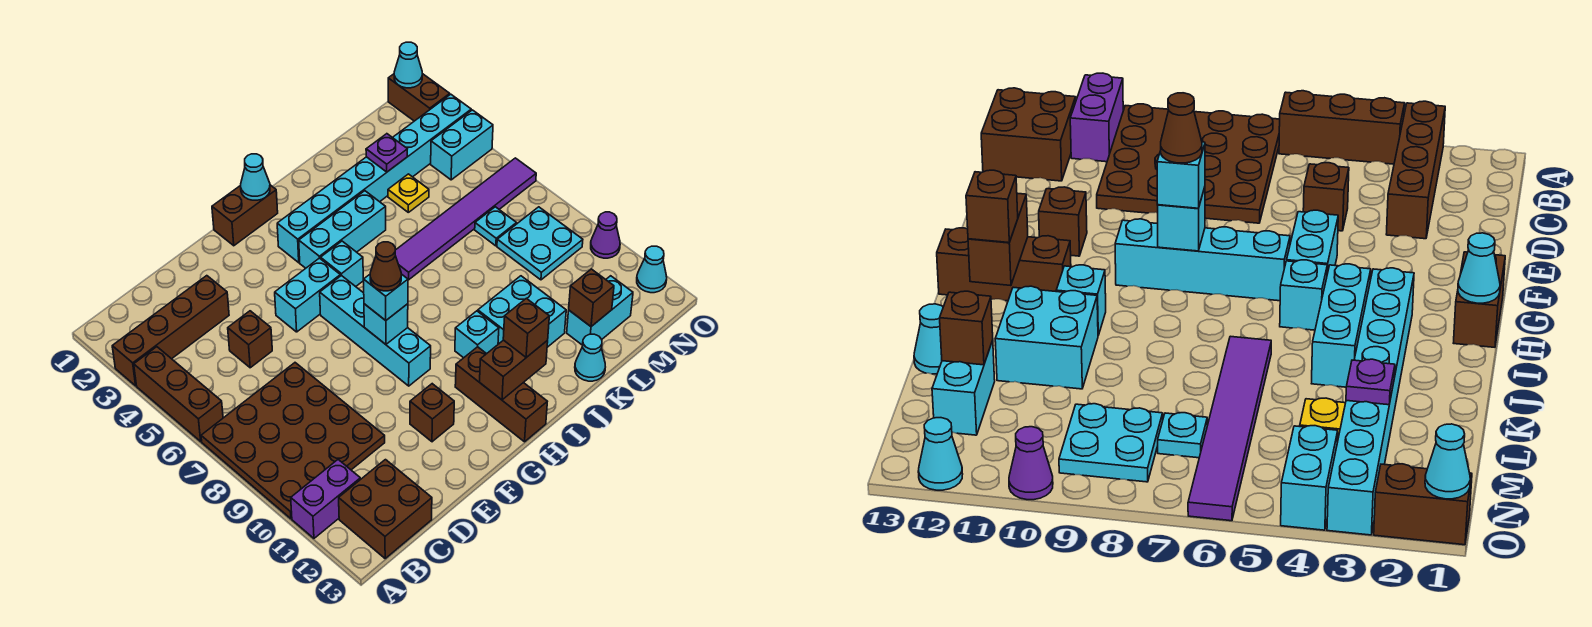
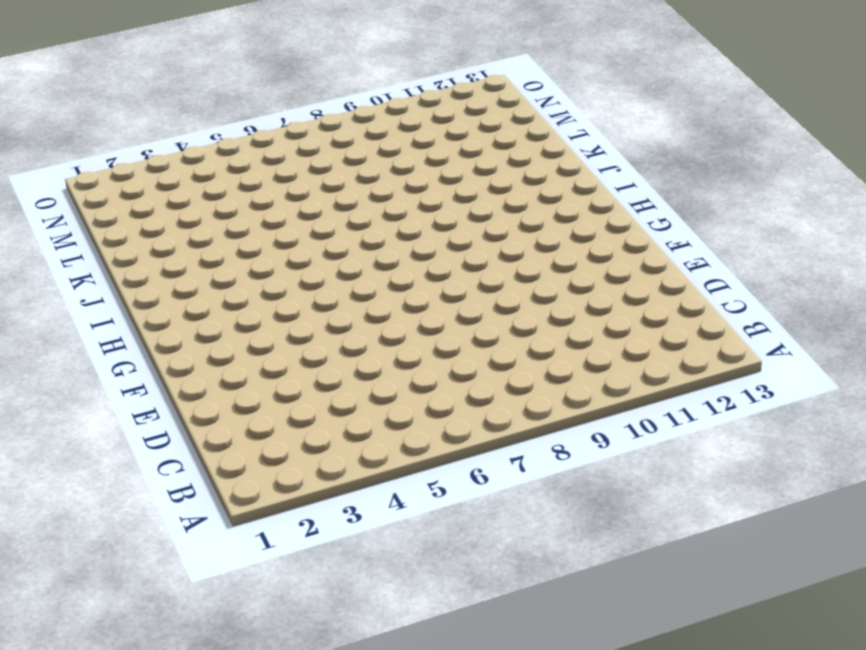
none -> brown brick A3:D3 level 1
none -> brown brick A4:A6 level 1
none -> brown plate A7:D10 level 1
none -> purple brick A11:B11 level 1

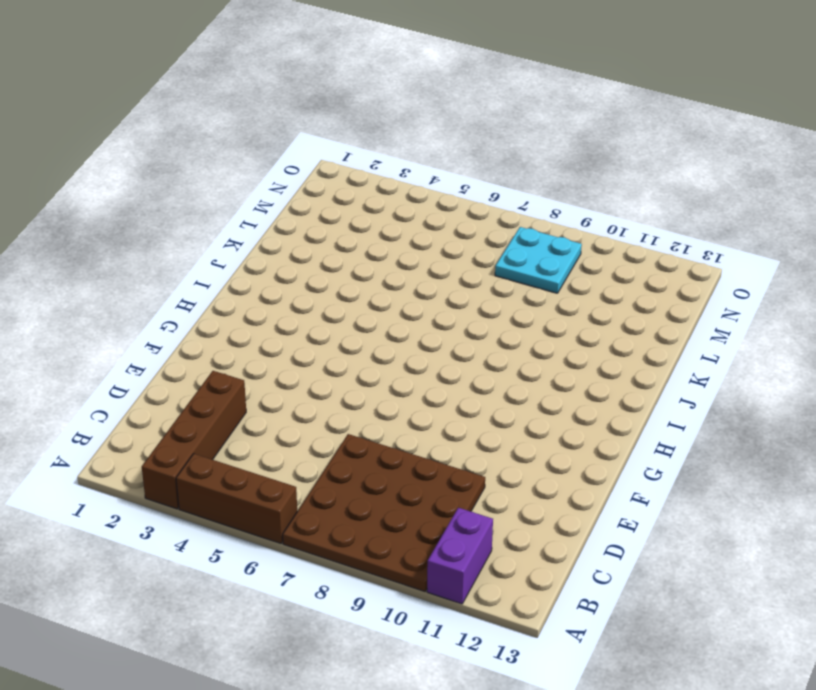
none -> brown brick B12:C13 level 1
none -> brown brick D5 level 1
none -> cyan brick F5:G5 level 1
none -> brown brick F11 level 1

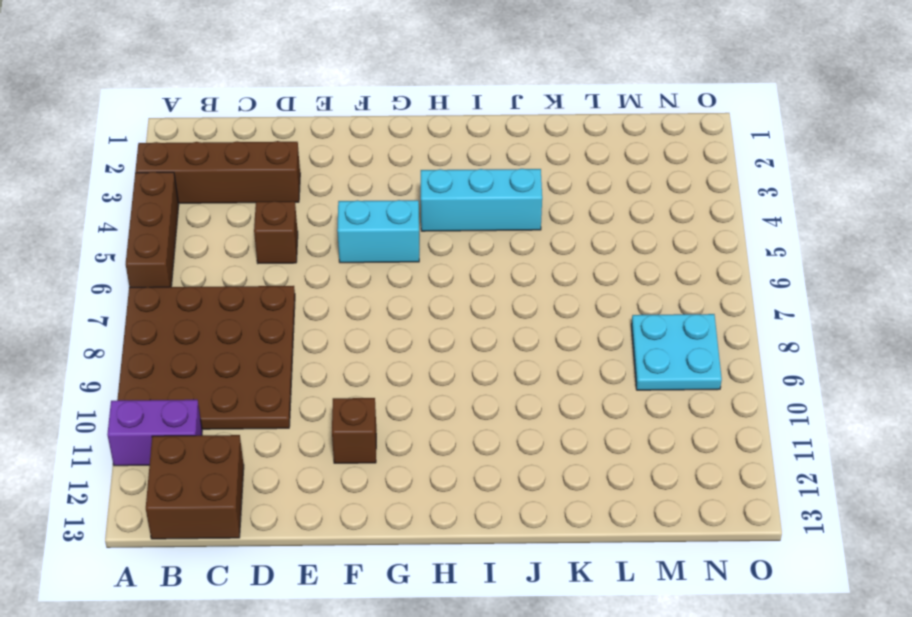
none -> brown brick G1:H1 level 1
none -> cyan brick G6:G9 level 1
none -> cyan brick H3:O3 level 1
none -> cyan brick H5 level 1

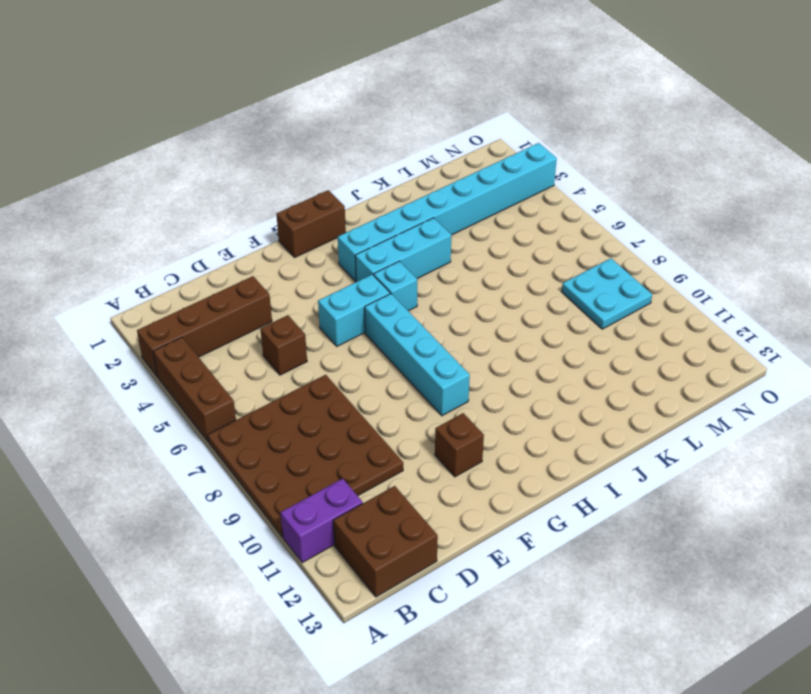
none -> brown brick H11:H13 level 1
none -> cyan brick I10 level 1
none -> purple tile J6:O6 level 1
none -> cyan brick J10:K11 level 1

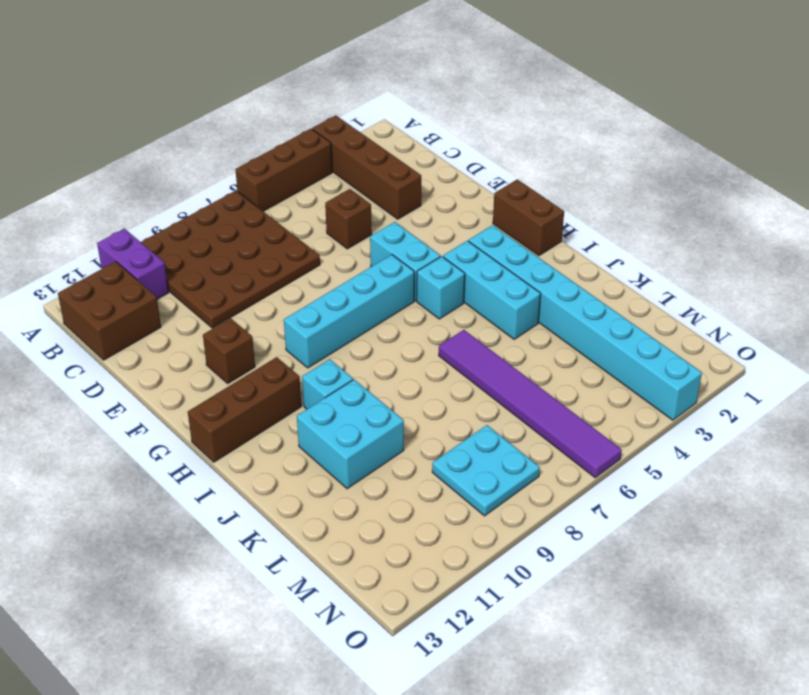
none -> cyan cone K13 level 1
none -> yellow plate L4 level 1
none -> cyan brick L12:M12 level 1
none -> cyan plate M7 level 1

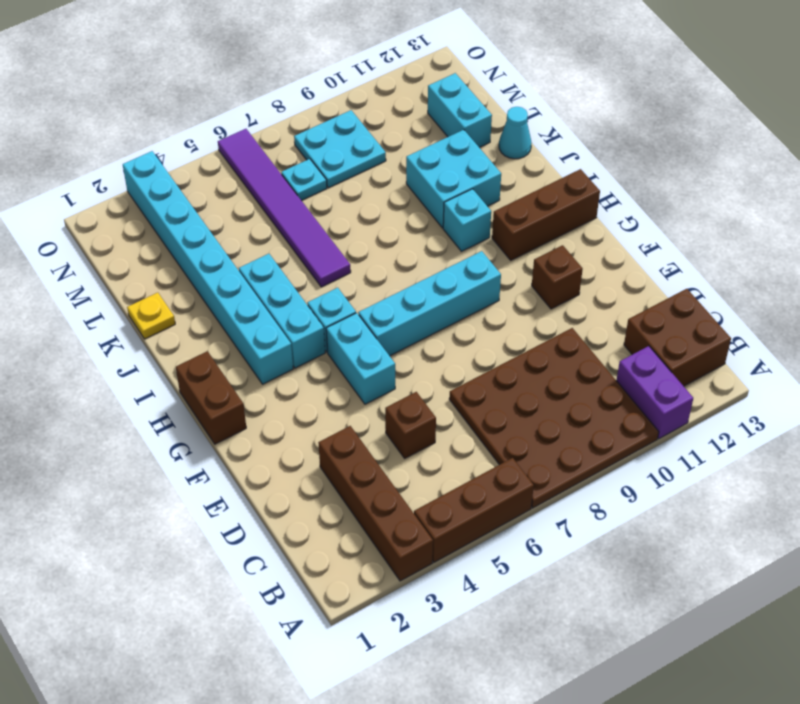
yellow plate K1 level 1 -> yellow plate L4 level 1
none -> cyan brick N4:O4 level 1
none -> brown brick O1:O2 level 1
none -> purple cone O10 level 1
none -> cyan cone O12 level 1

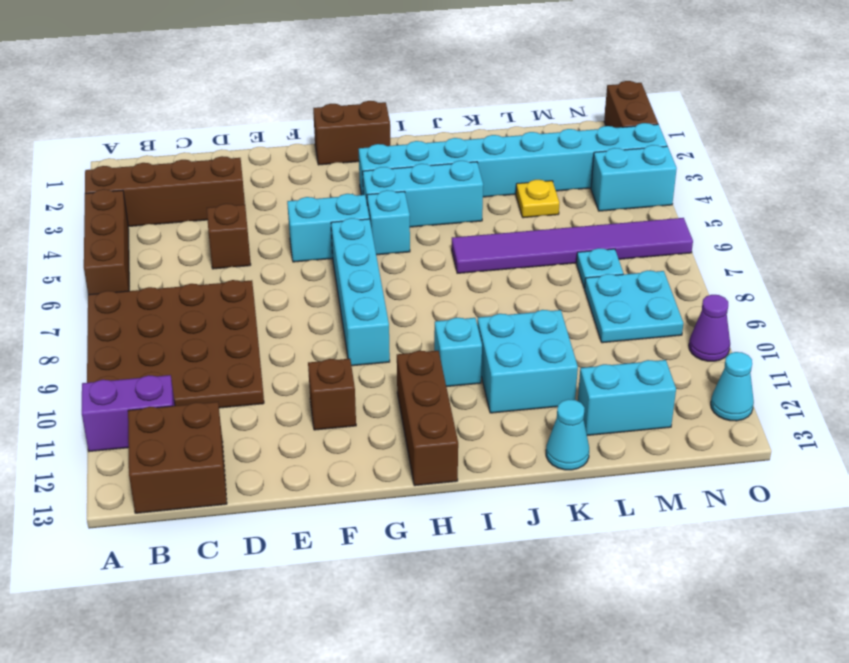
none -> cyan brick G8 level 2
none -> cyan cone H1 level 2
none -> brown brick H12:I12 level 2
none -> purple plate L3 level 2

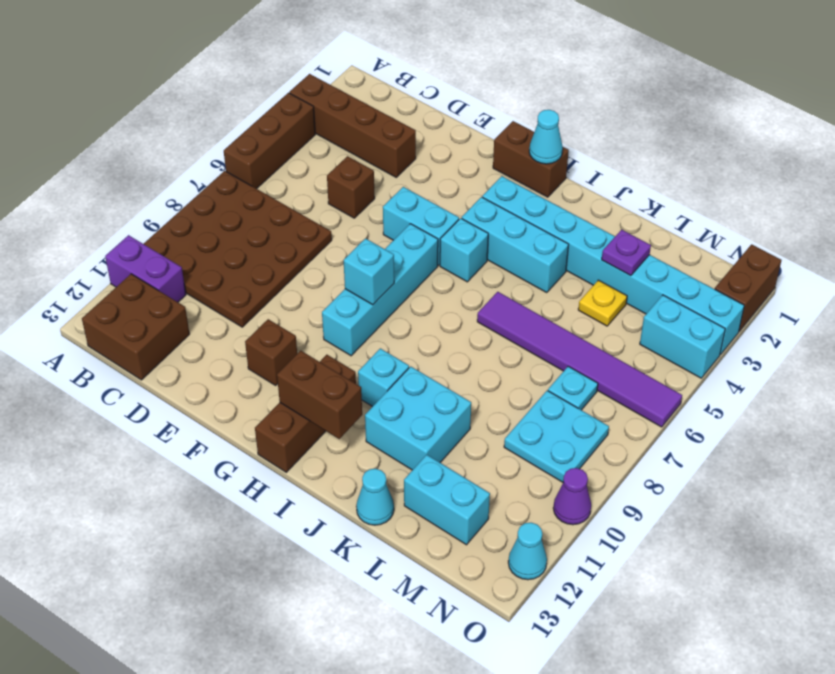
none -> brown brick L12 level 2
none -> cyan cone O1 level 2
none -> cyan brick G8 level 3
none -> brown brick I12 level 3

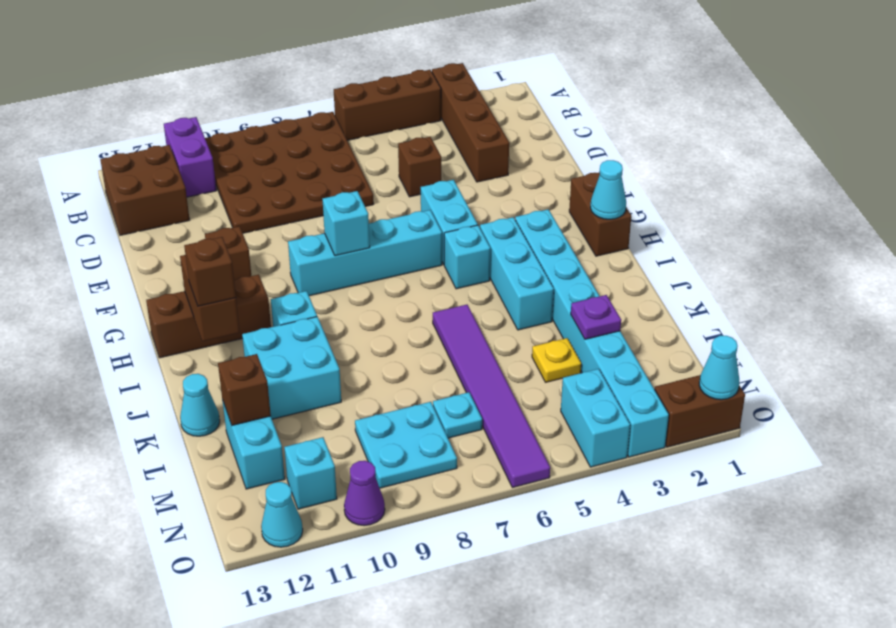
cyan brick N11 level 1 -> cyan brick G8 level 3
none -> brown cone G8 level 4

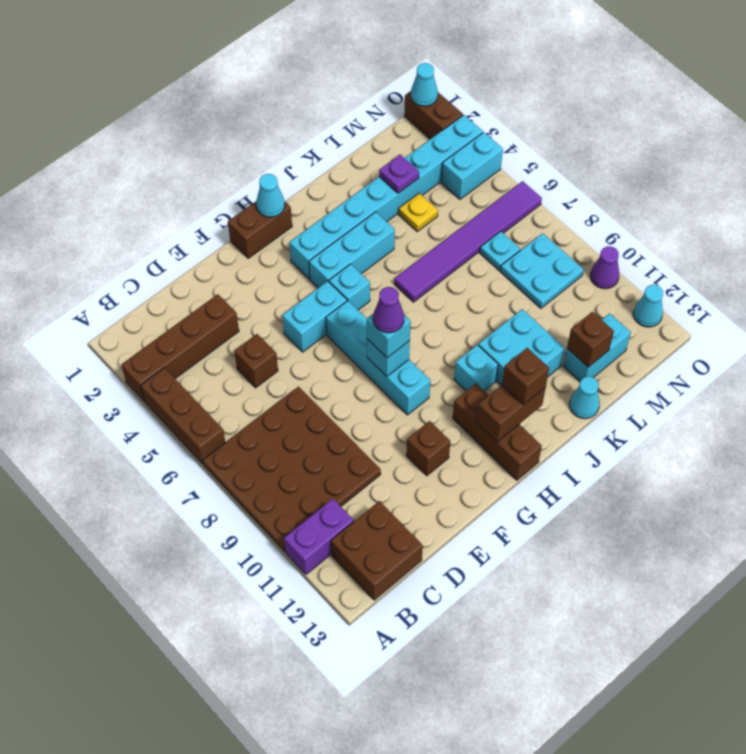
purple cone G8 level 4 -> brown cone G8 level 4

